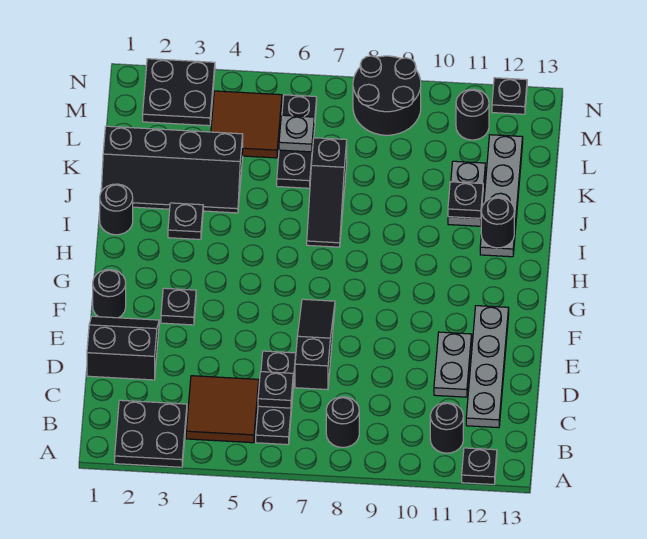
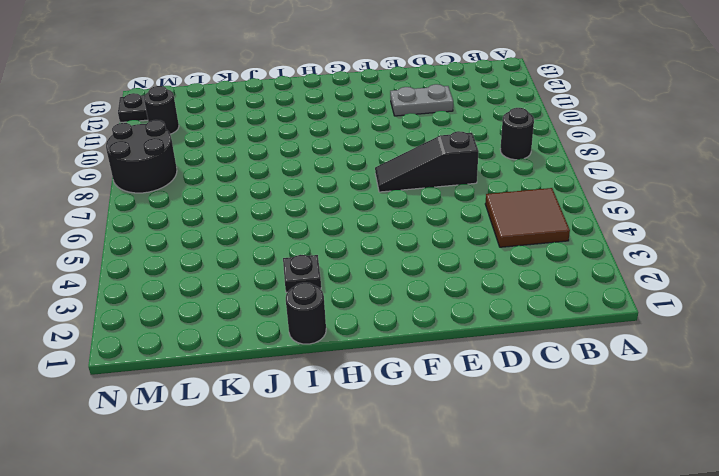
none -> black plate A2:B3 level 1
none -> black plate A12 level 1
none -> black plate B6:D6 level 1

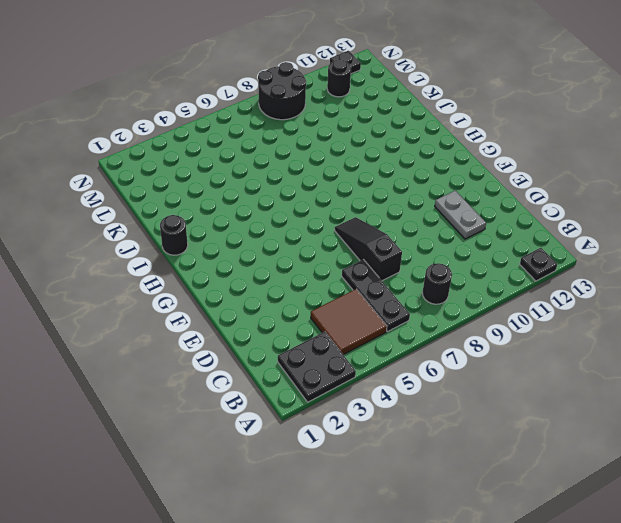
none -> black round brick B11 level 1
none -> grey plate C12:F12 level 1
none -> black slope D1:E2 level 1 top D

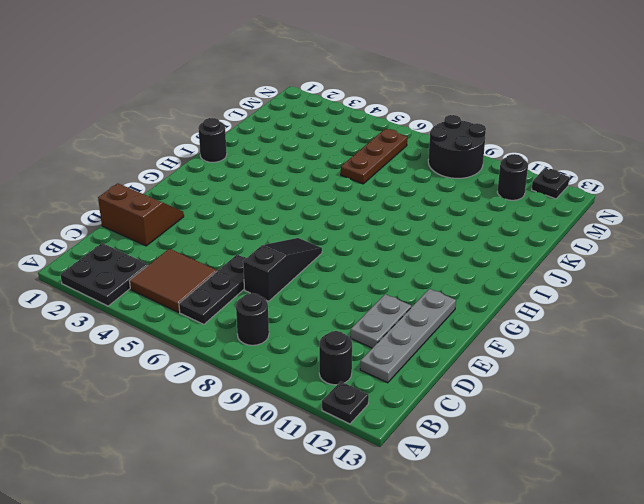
brown slope D1:E2 level 1 top D -> black slope D1:E2 level 1 top D
brown plate K6:M6 level 1 -> black plate K6:M6 level 1
none -> black round brick F1 level 1
none -> black plate F3 level 1
none -> black plate I3 level 1

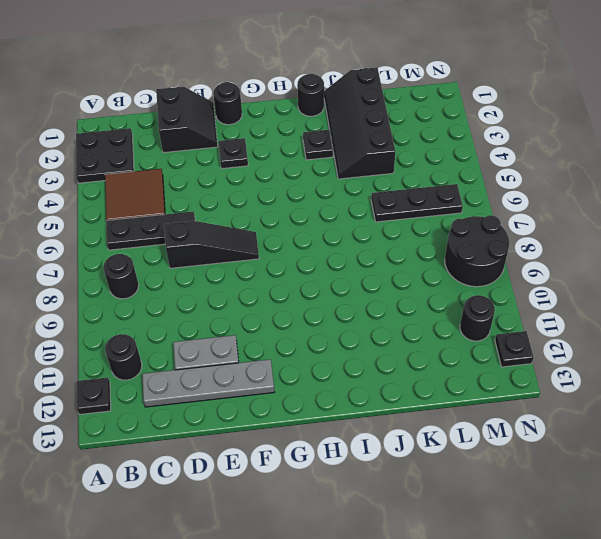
none -> black slope I7:K7 level 1 top K
none -> grey plate I12:L12 level 1
none -> grey plate J11:K11 level 1

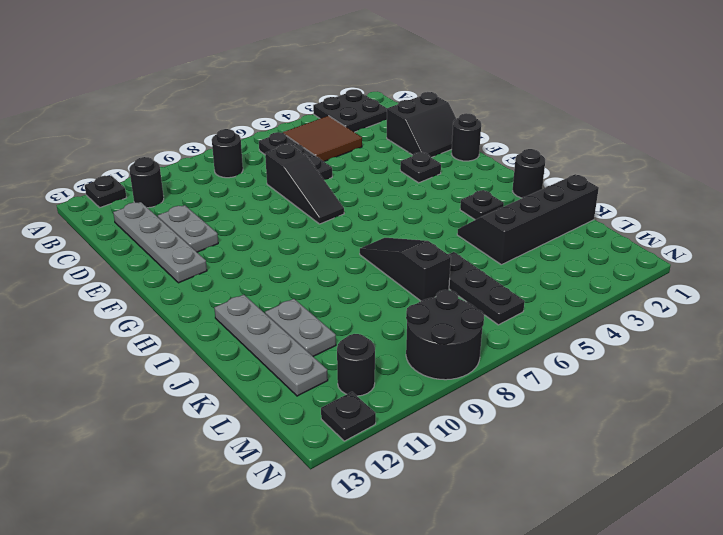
none -> brown tile L4:M5 level 1
none -> black plate M2:N3 level 1
none -> black plate C6 level 2

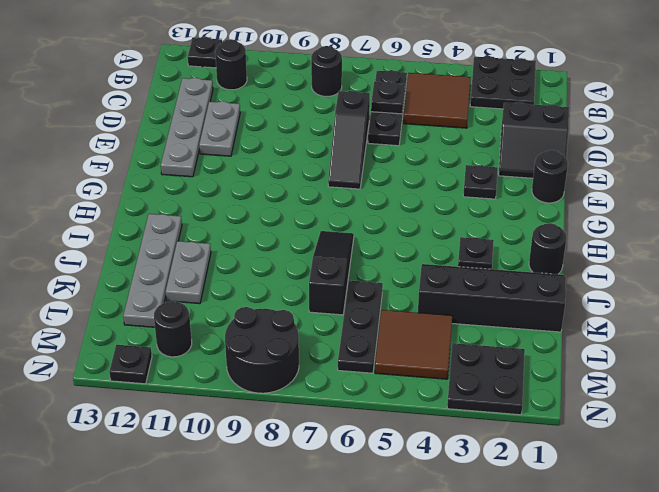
none -> black round brick I12 level 2
none -> black plate J11 level 2
none -> grey plate L6 level 2

